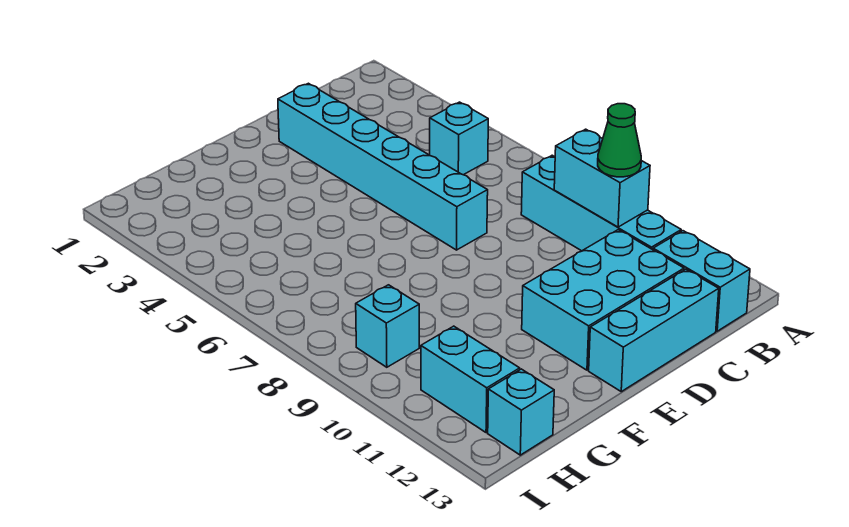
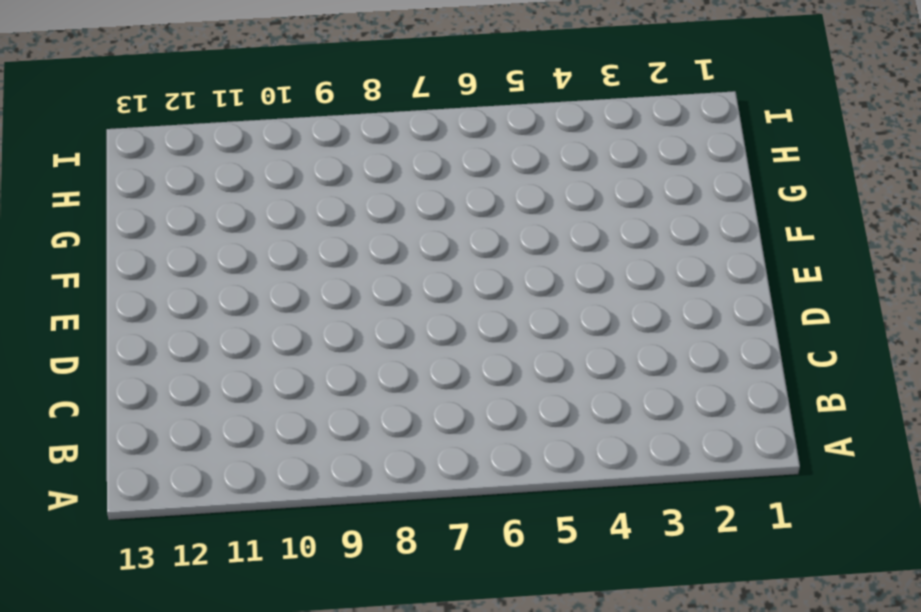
none -> cyan brick B5 level 1
none -> cyan brick B8:B11 level 1

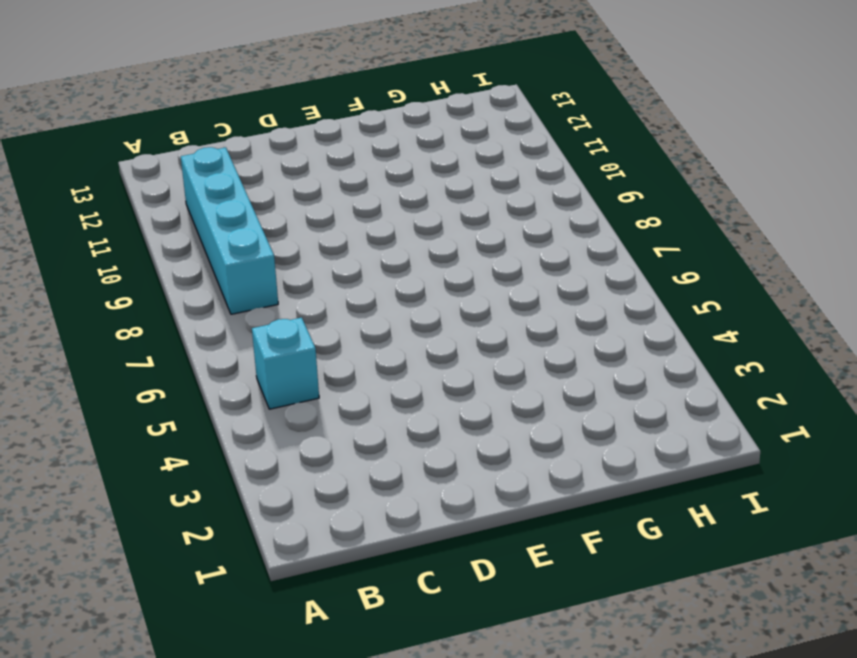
none -> cyan brick B12:B13 level 1
none -> cyan brick C11:E12 level 1

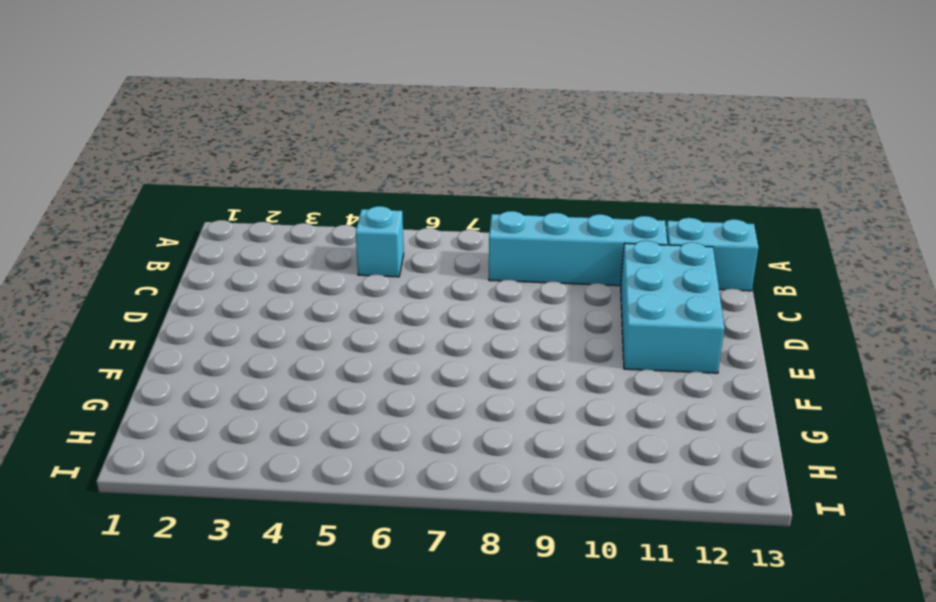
none -> cyan brick C13:E13 level 1
none -> cyan brick D2:D7 level 1

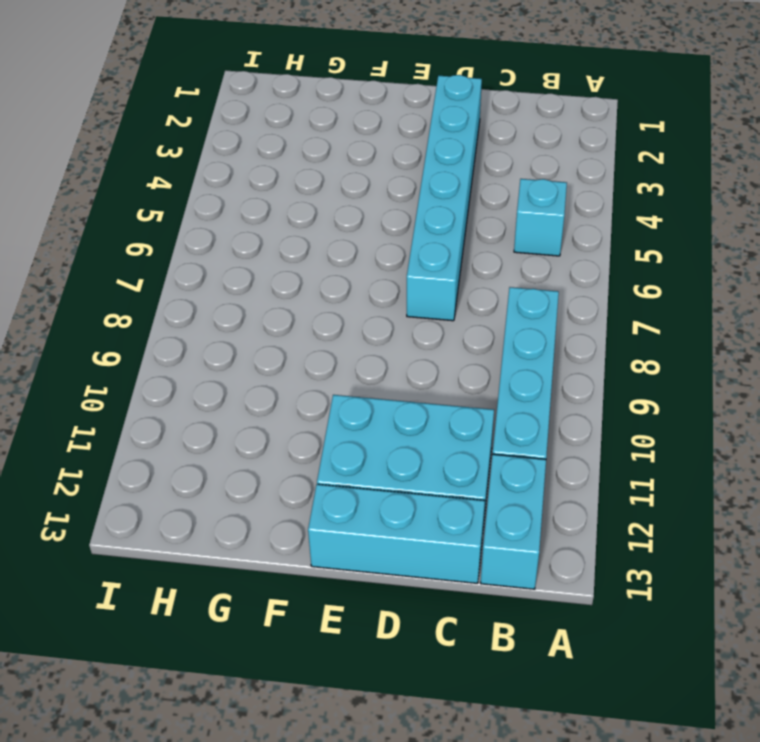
none -> cyan brick H9 level 1
none -> cyan brick H11:H12 level 1

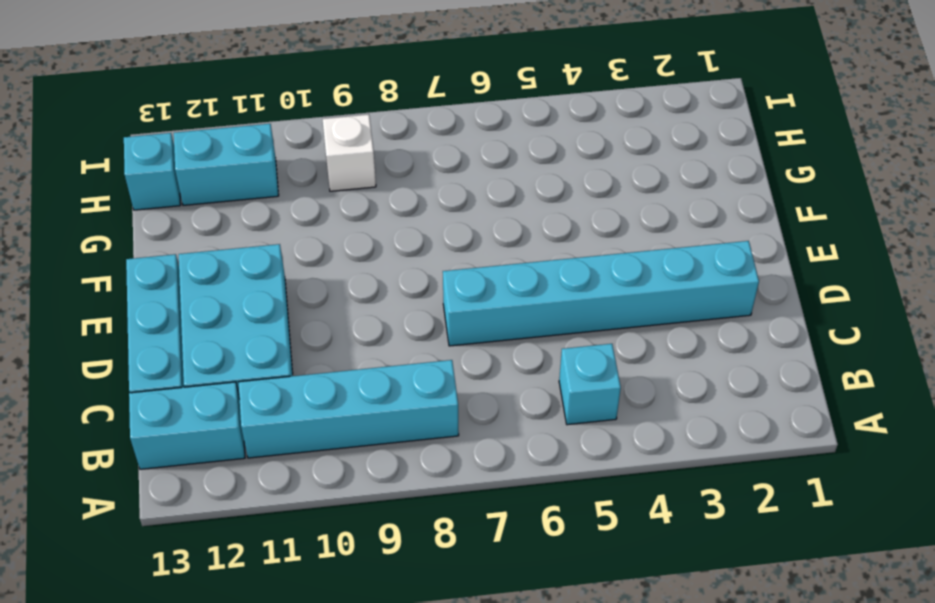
white brick H9 level 1 -> cyan brick H9 level 1
none -> cyan brick B9:B10 level 2
none -> green cone B10 level 3

